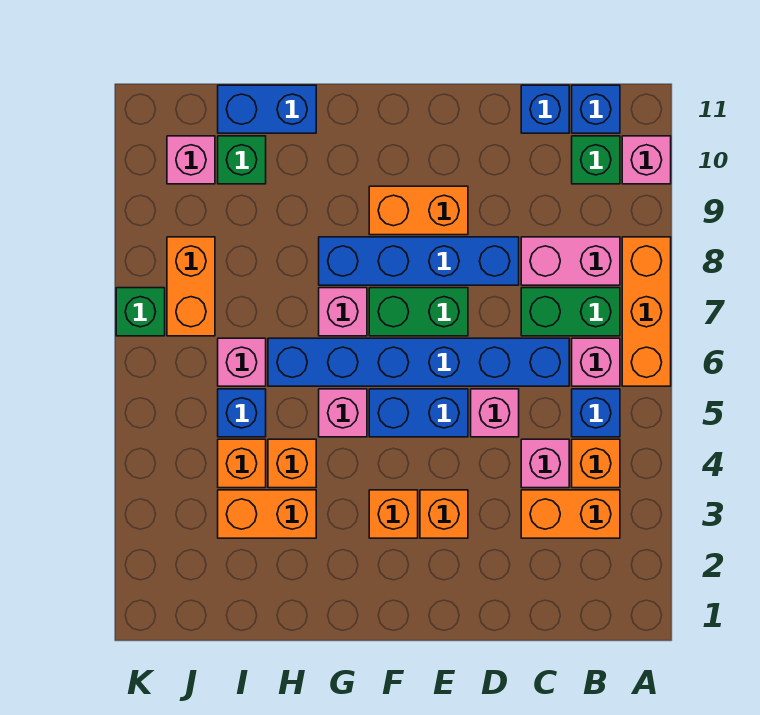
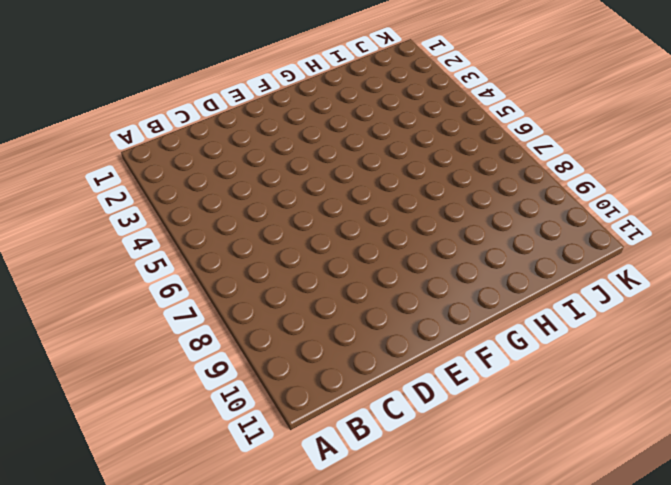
none -> orange brick A6:A8 level 1
none -> pink brick A10 level 1
none -> orange brick B3:C3 level 1
none -> orange brick B4 level 1

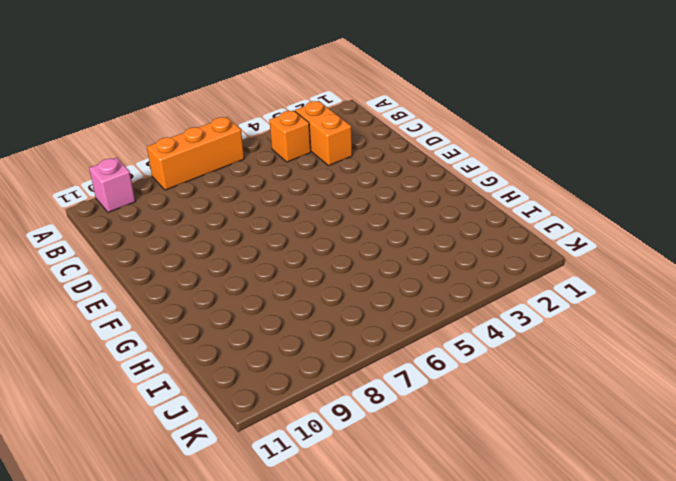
none -> blue brick B5 level 1
none -> pink brick B6 level 1
none -> green brick B7:C7 level 1
none -> pink brick B8:C8 level 1

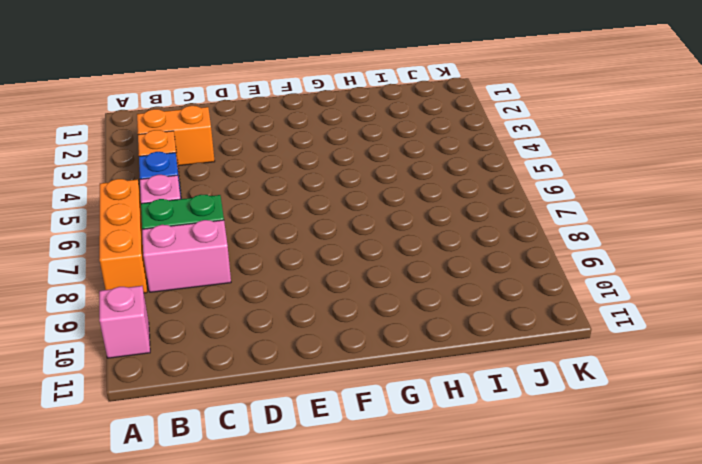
none -> green brick B10 level 1
none -> blue brick B11 level 1
none -> pink brick C4 level 1
none -> blue brick C6:H6 level 1

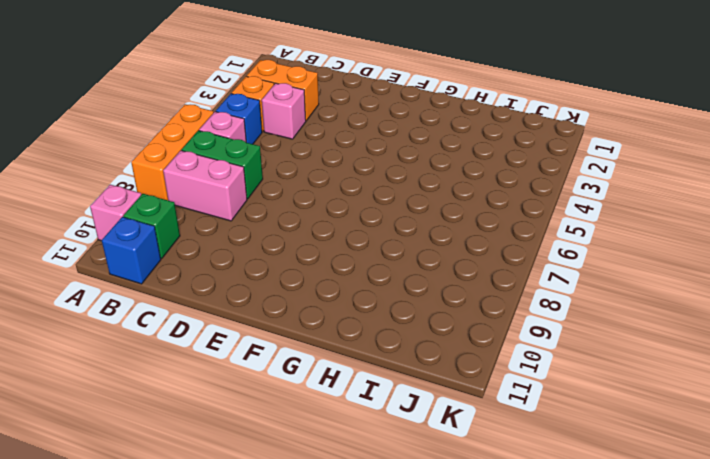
none -> blue brick C6:H6 level 1
none -> blue brick C11 level 1
none -> pink brick D5 level 1
none -> blue brick D8:G8 level 1

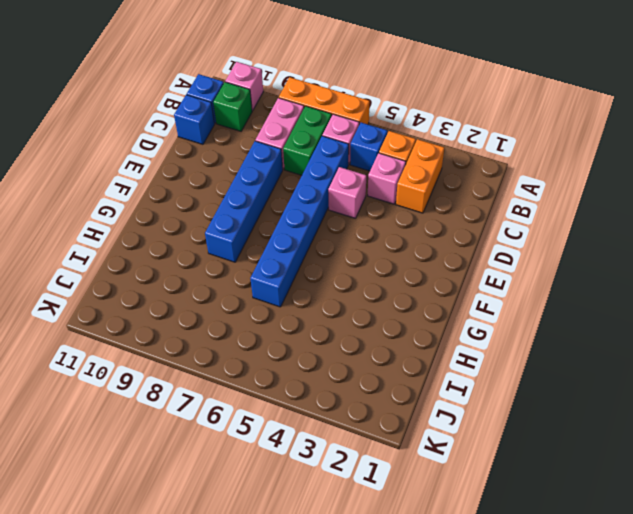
none -> orange brick E3 level 1
none -> blue brick E5:F5 level 1
none -> green brick E7:F7 level 1
none -> orange brick E9:F9 level 1

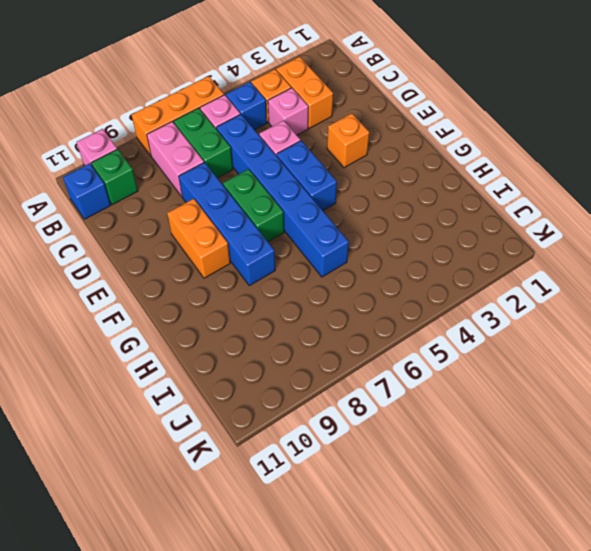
none -> blue brick C11 level 1
none -> orange brick F3 level 1
none -> pink brick G5 level 1
none -> pink brick G7 level 1

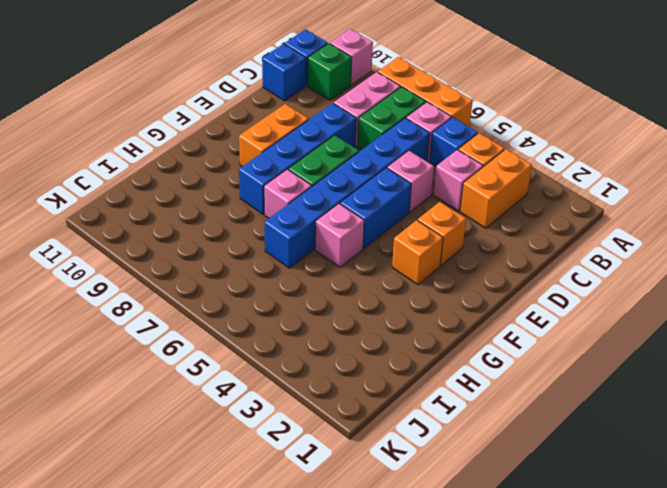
none -> orange brick H3:I3 level 1
none -> orange brick H4 level 1
none -> blue brick H11:I11 level 1
none -> orange brick I4 level 1

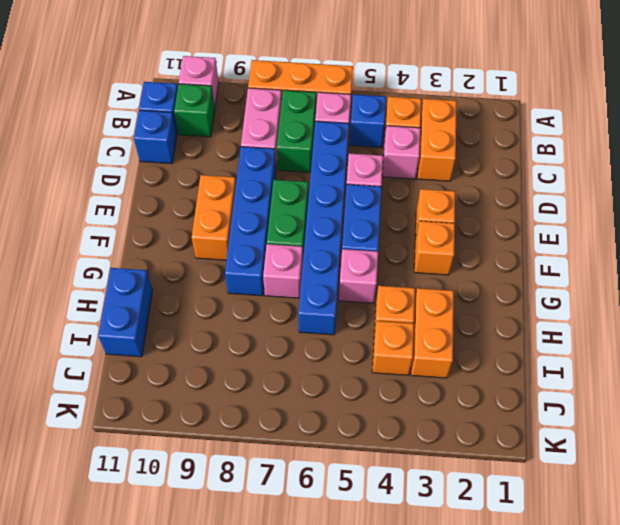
none -> blue brick I5 level 1
none -> pink brick I6 level 1
none -> green brick I10 level 1
none -> orange brick J7:J8 level 1

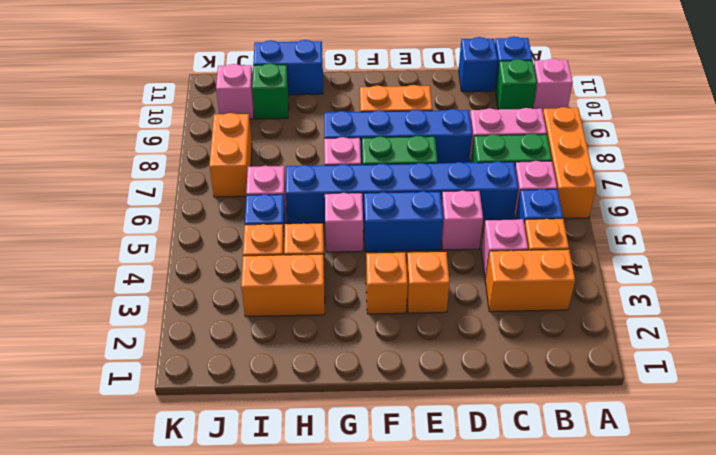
none -> green brick K7 level 1

